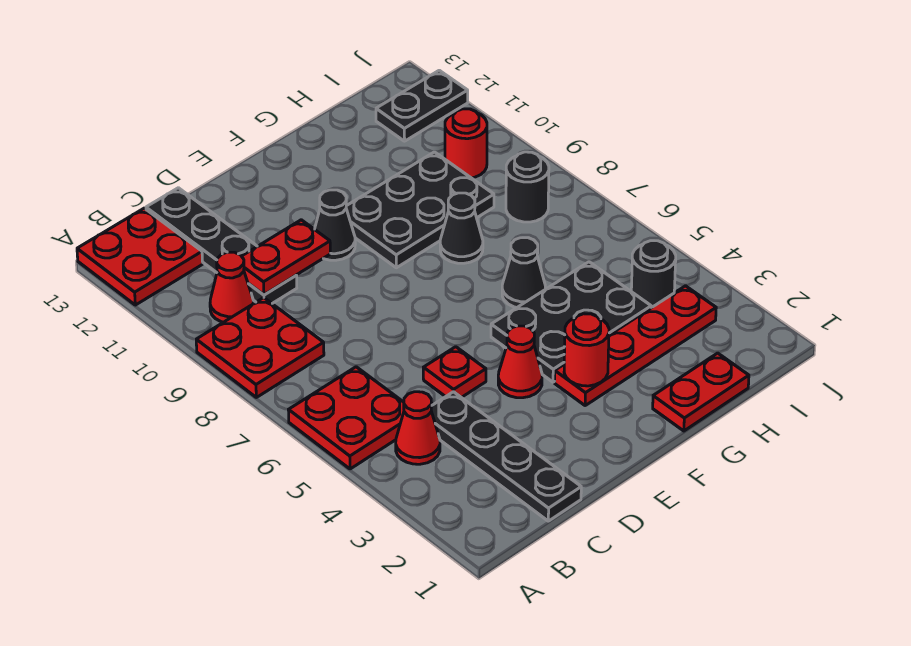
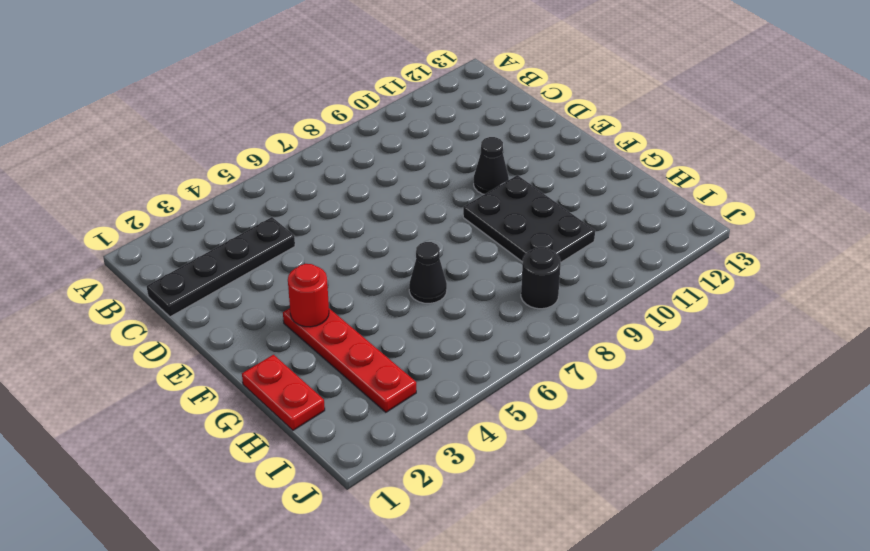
none -> red plate A5:B6 level 1
none -> red plate A8:B9 level 1
none -> red plate A12:B13 level 1

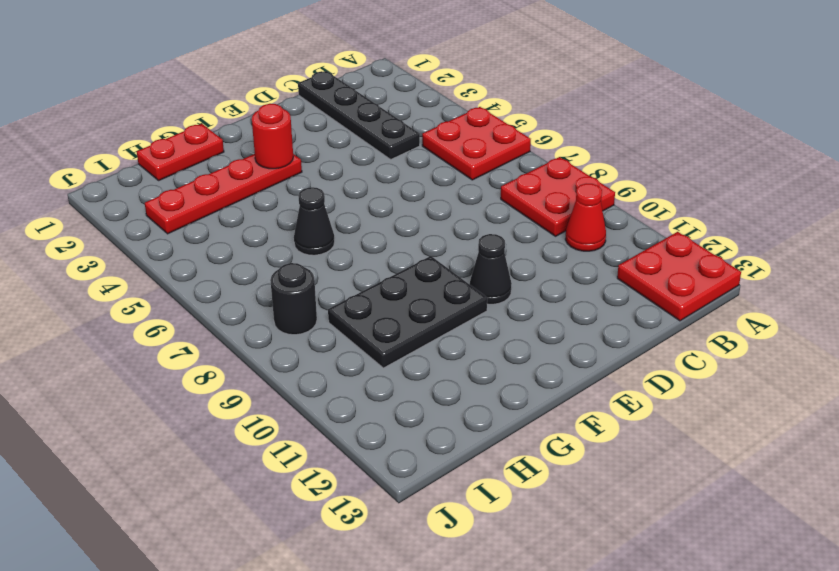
none -> red cone B4 level 1
none -> black plate C10:C13 level 1
none -> red plate D5 level 1

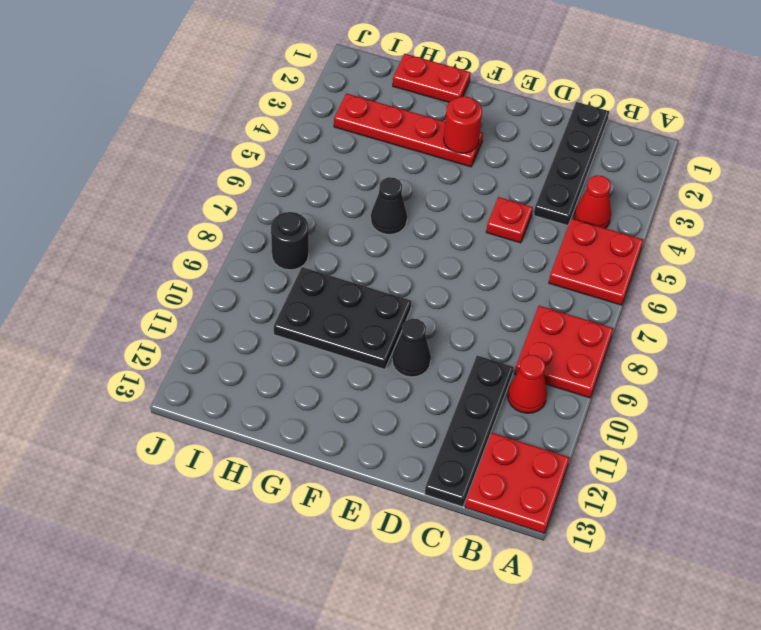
none -> red cone E4 level 1
none -> black plate F4:H5 level 1
none -> black cone G8 level 1

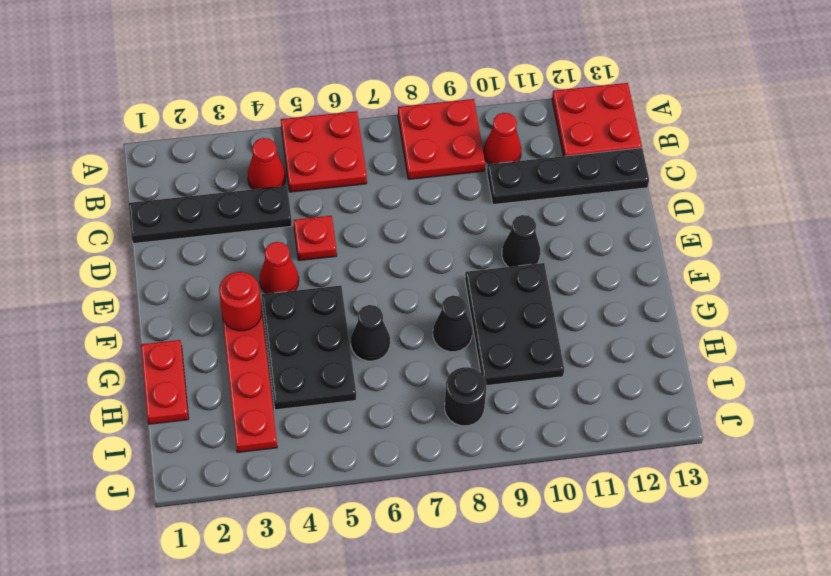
none -> black round brick I4 level 1
none -> red round brick I10 level 1
none -> black plate I12:J12 level 1

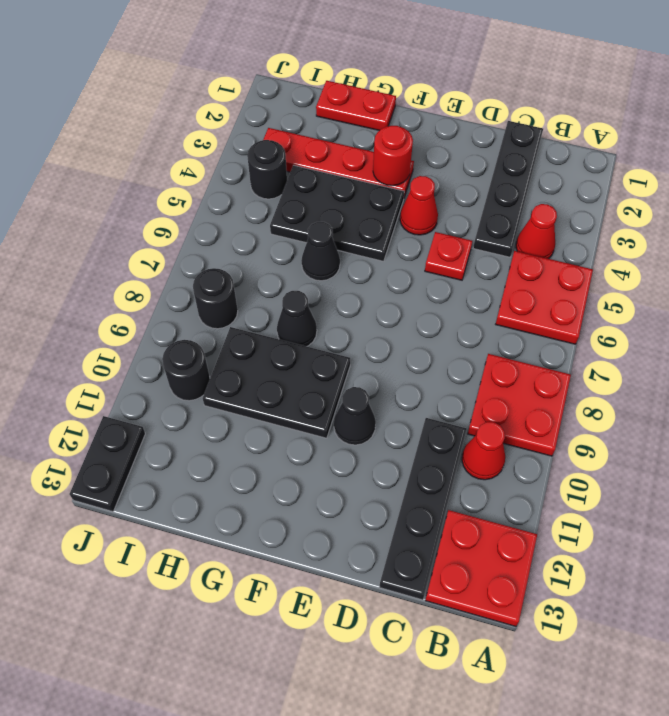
black round brick I10 level 1 -> red round brick I10 level 1
black plate J12:J13 level 1 -> black plate I12:J12 level 1
none -> red plate C10:D10 level 2

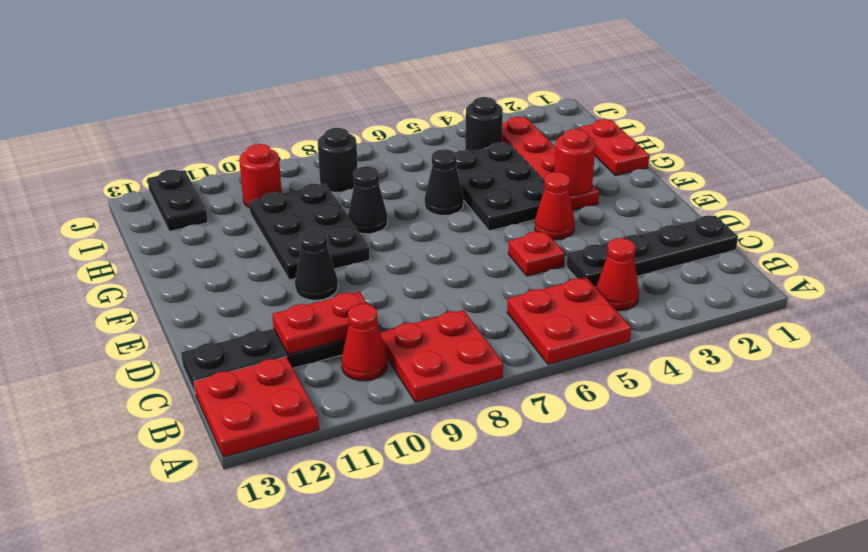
red plate C10:C11 level 2 -> red plate C10:D10 level 2

